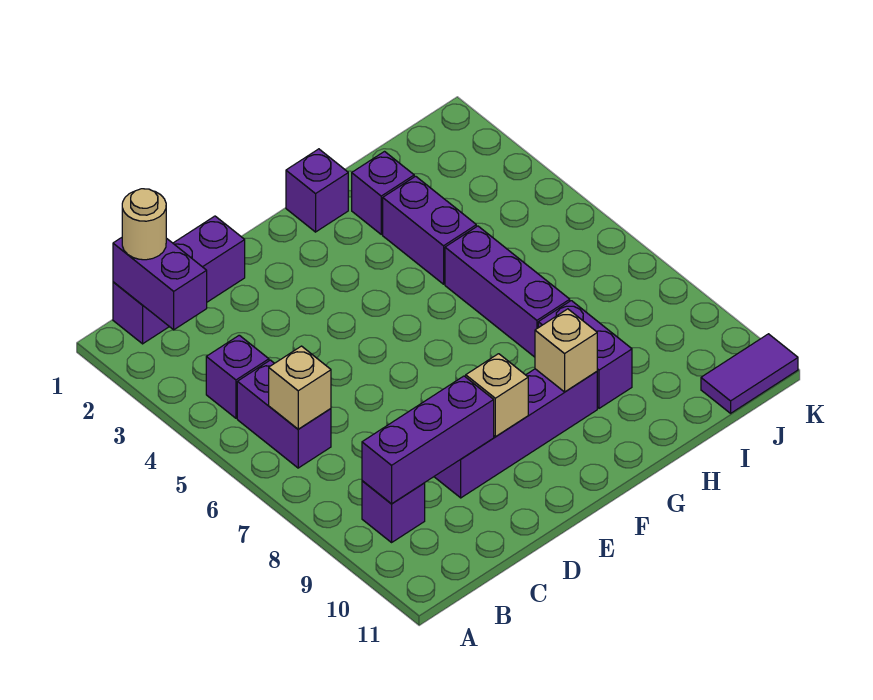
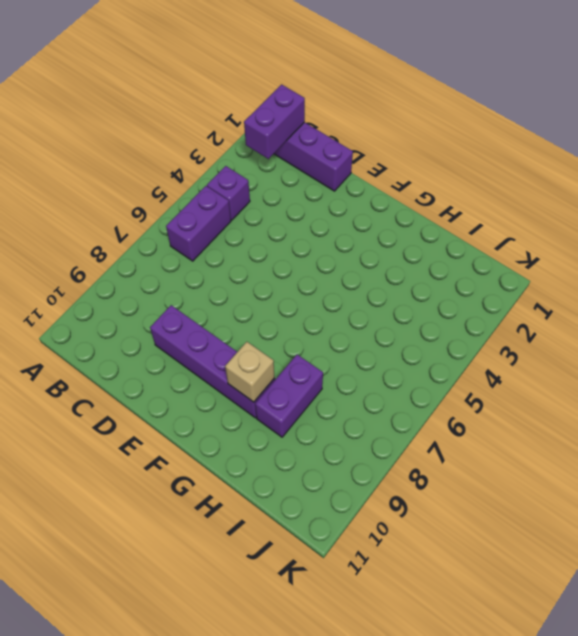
none -> purple brick B9 level 1
none -> purple brick G1 level 1
none -> purple brick H2 level 1

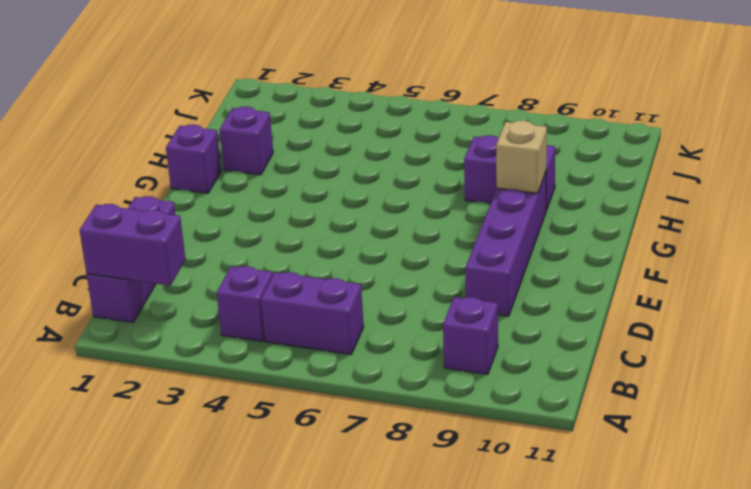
none -> purple brick H3:H4 level 1
none -> purple brick H5:H7 level 1
none -> purple tile J11:K11 level 1

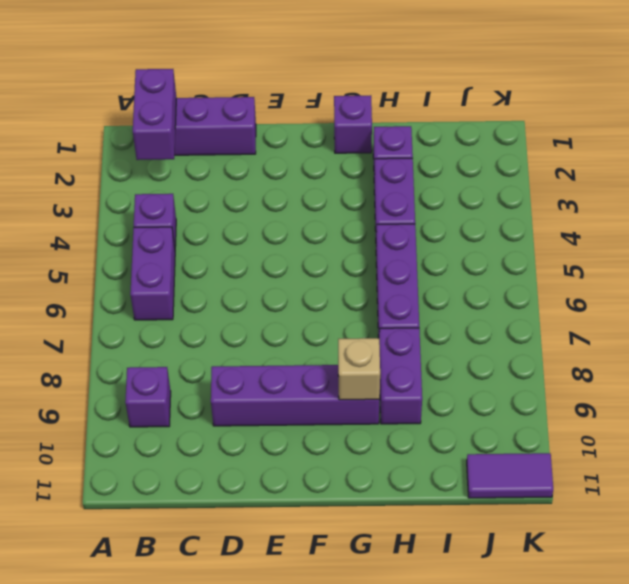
none -> tan brick B6 level 2
none -> purple brick B9:D9 level 2
none -> tan brick E9 level 2

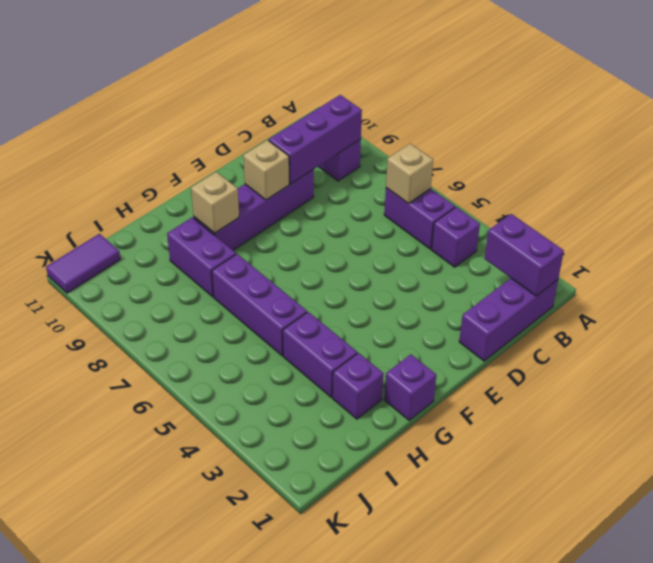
none -> tan round brick B1 level 3

